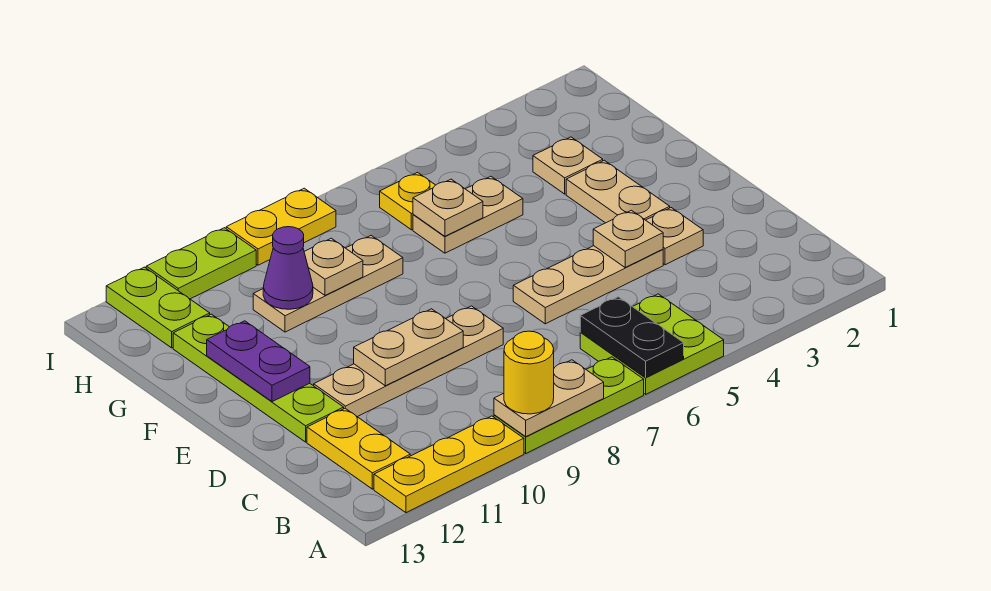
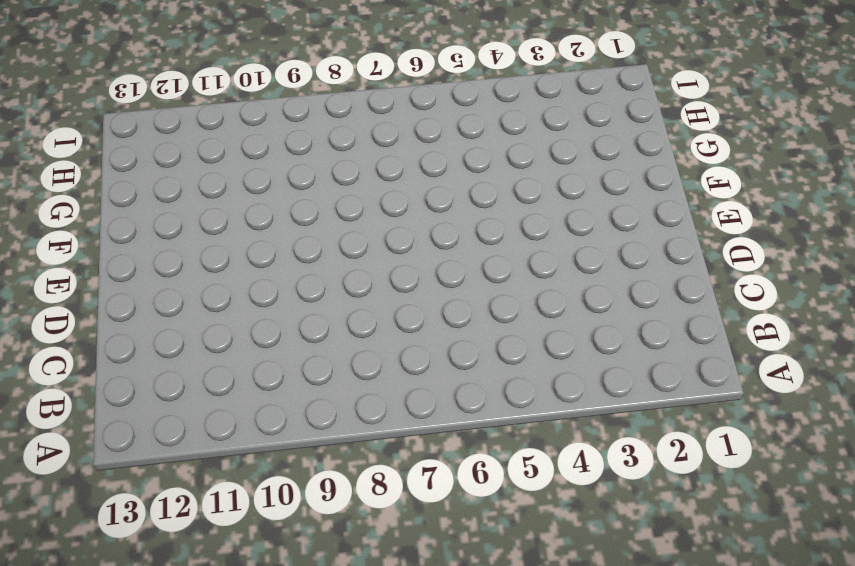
none -> lime plate A5:B6 level 1
none -> lime plate A7:A9 level 1
none -> yellow plate A10:A12 level 1

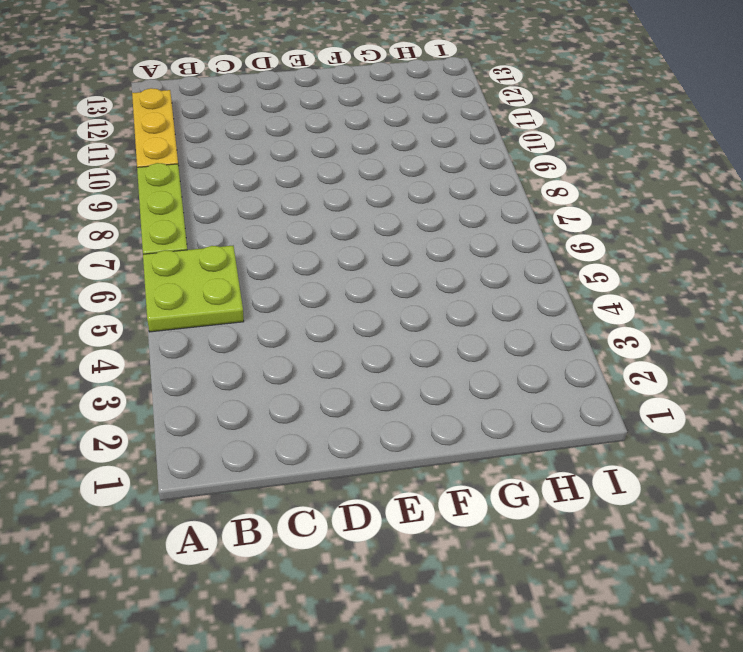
none -> yellow plate B12:C12 level 1
none -> tan plate D3 level 1
none -> tan plate D4:D6 level 1

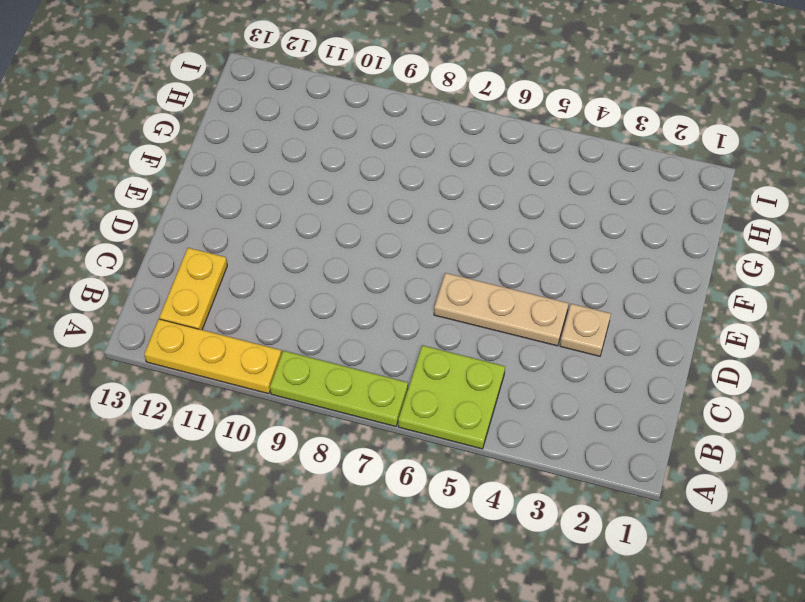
none -> tan plate D8:D11 level 1
none -> lime plate D12:G12 level 1
none -> tan plate E3:F3 level 1

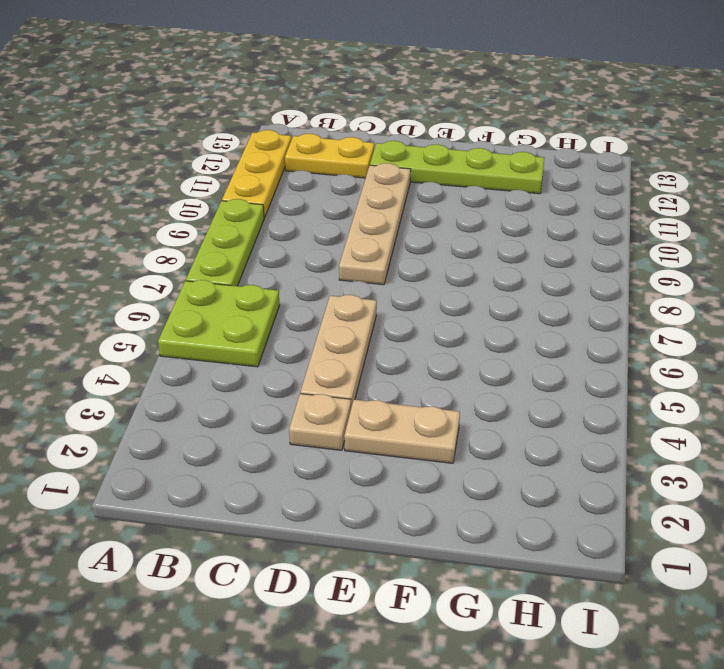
none -> tan plate G3 level 1
none -> tan plate G5:G6 level 1
none -> tan plate G8:G10 level 1

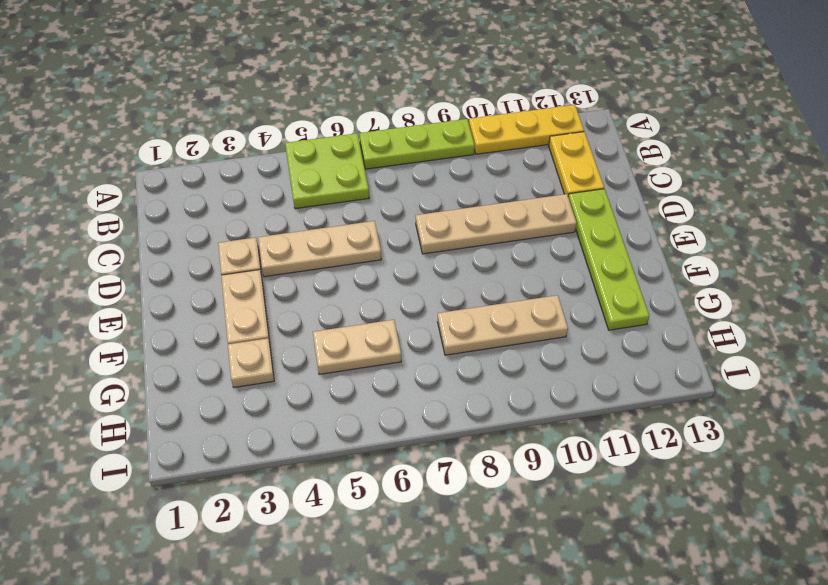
none -> yellow plate H6 level 1
none -> lime plate H12:I12 level 1
none -> yellow plate I8:I9 level 1

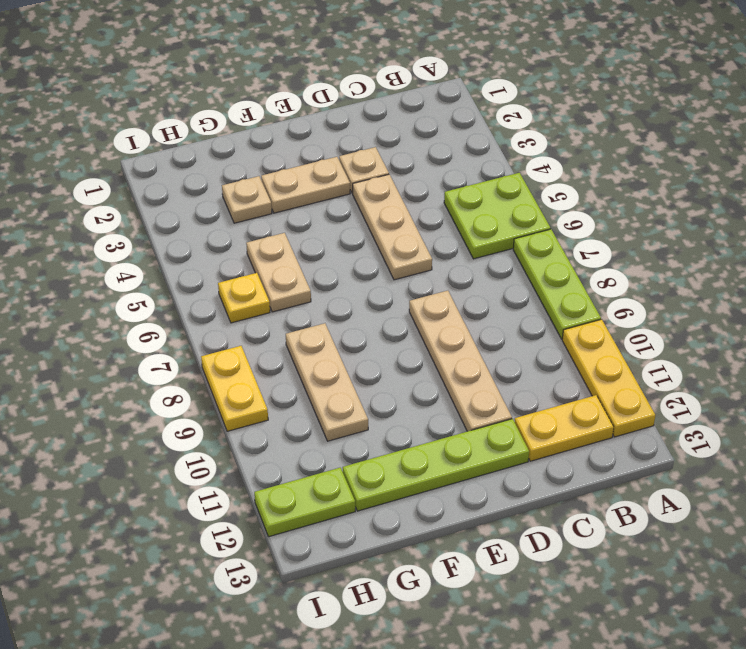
none -> lime plate I10:I11 level 1
none -> black plate A6:B6 level 2
none -> tan plate A8:A9 level 2

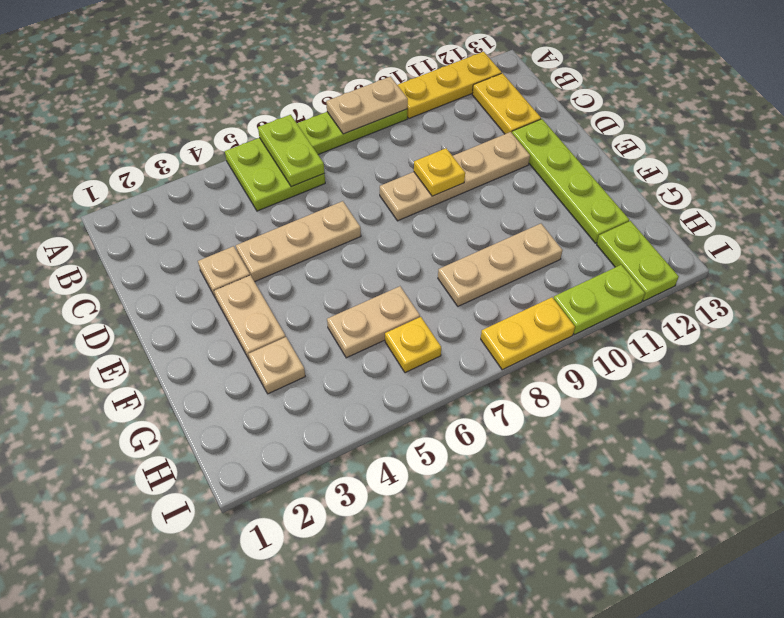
lime plate A6:B6 level 2 -> black plate A6:B6 level 2
yellow plate D9 level 2 -> tan plate D9:D10 level 2
none -> tan plate D4 level 2
none -> purple plate E12:F12 level 2
none -> tan plate G6 level 2

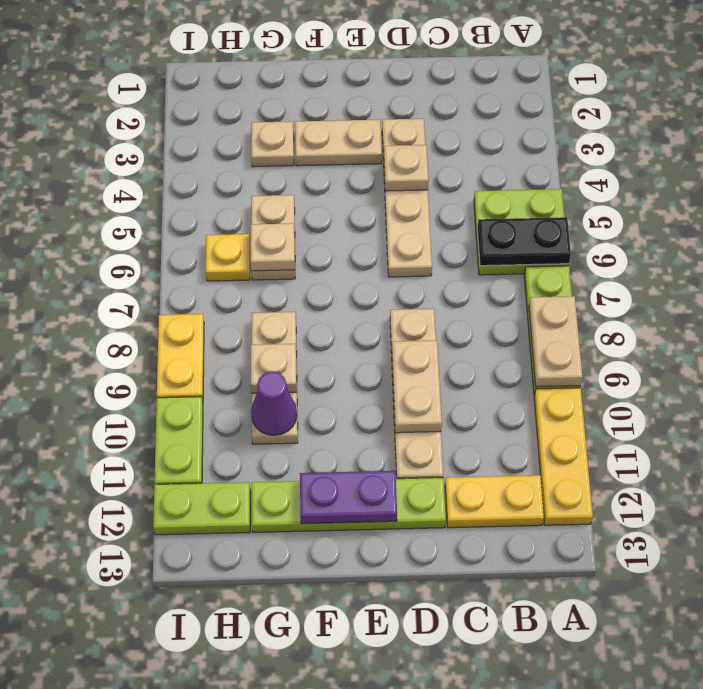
none -> yellow round brick A9 level 3

